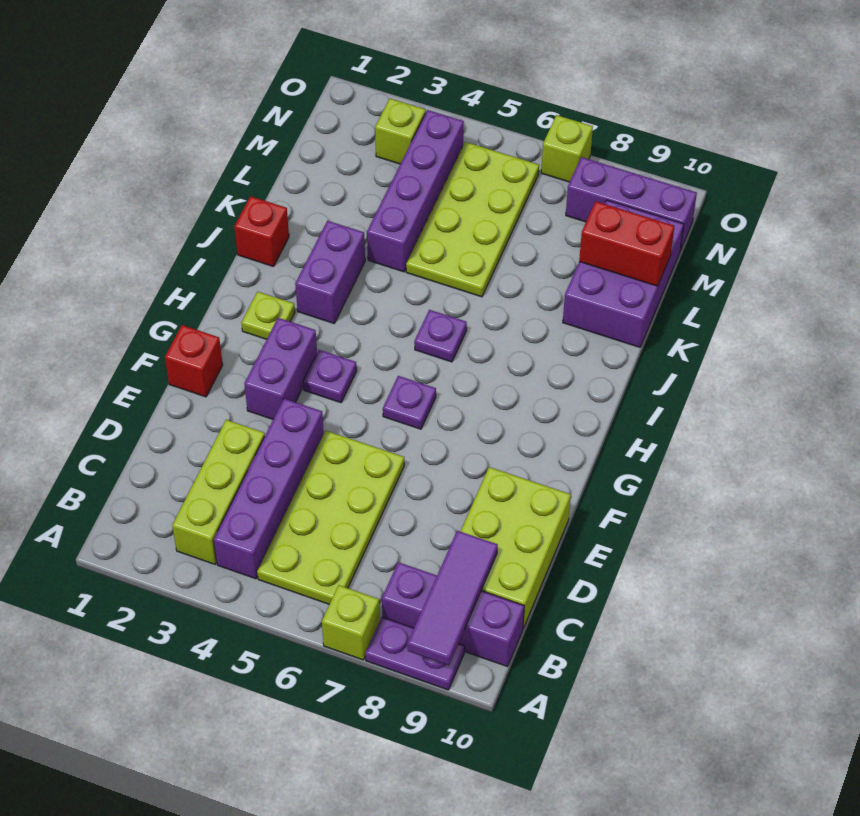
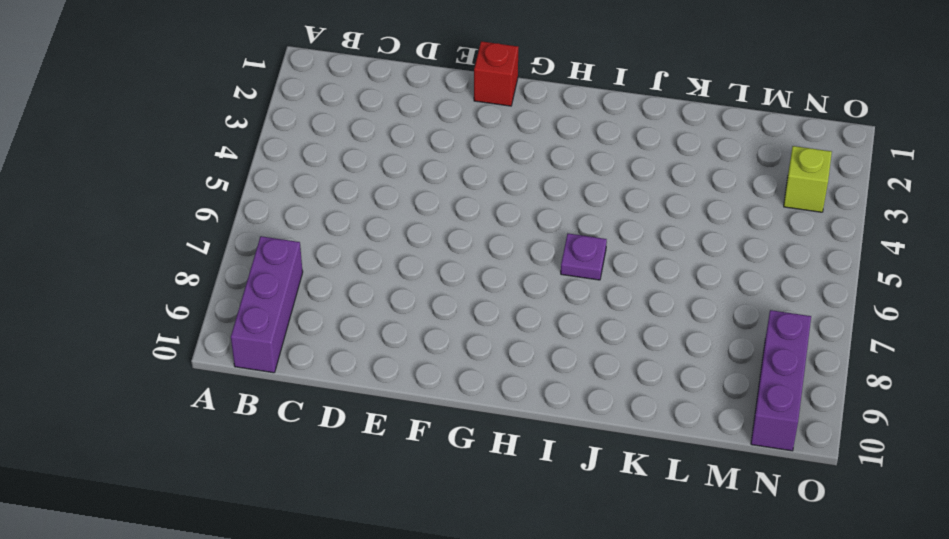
none -> lime brick A7 level 1
none -> purple plate A8:A9 level 1
none -> lime brick B3:D3 level 1

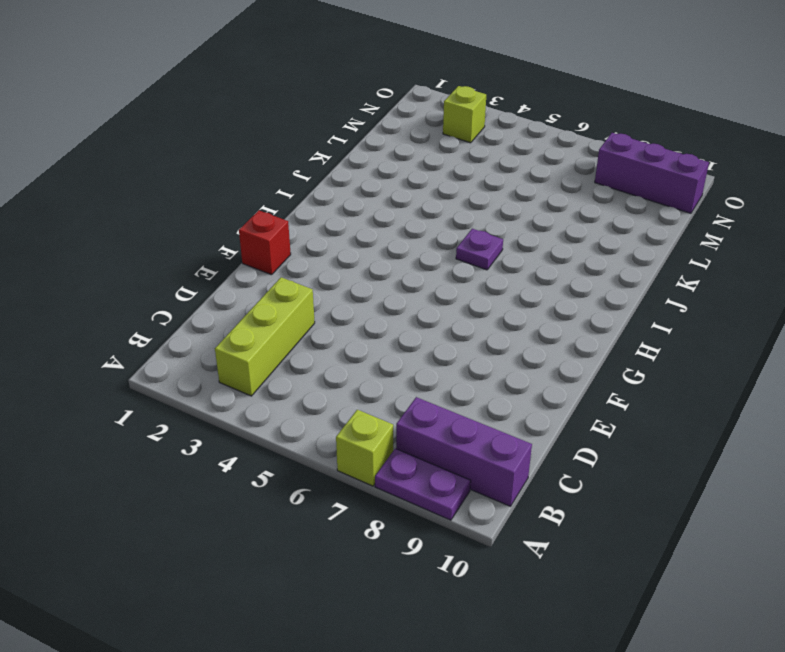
none -> purple brick B4:E4 level 1
none -> lime plate B5:E6 level 1
none -> lime brick C9:E10 level 1

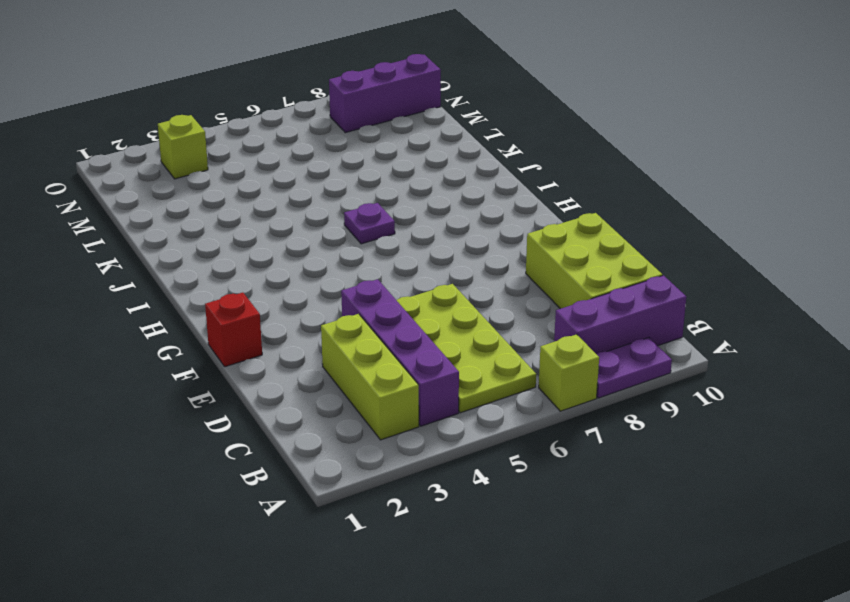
none -> purple brick F3:G3 level 1
none -> purple plate G4 level 1
none -> purple plate G6 level 1

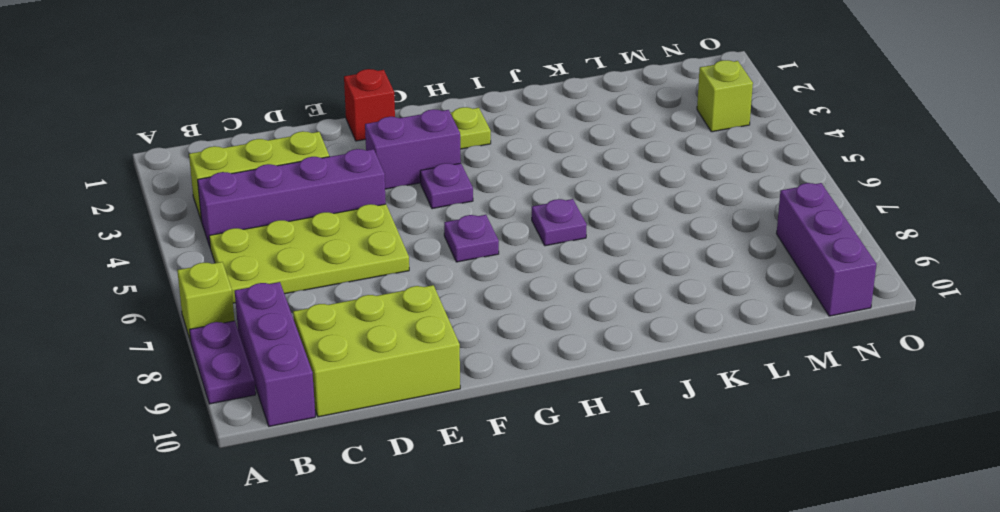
none -> purple brick I3:J3 level 1
none -> red brick J1 level 1
none -> purple brick K4:N4 level 1

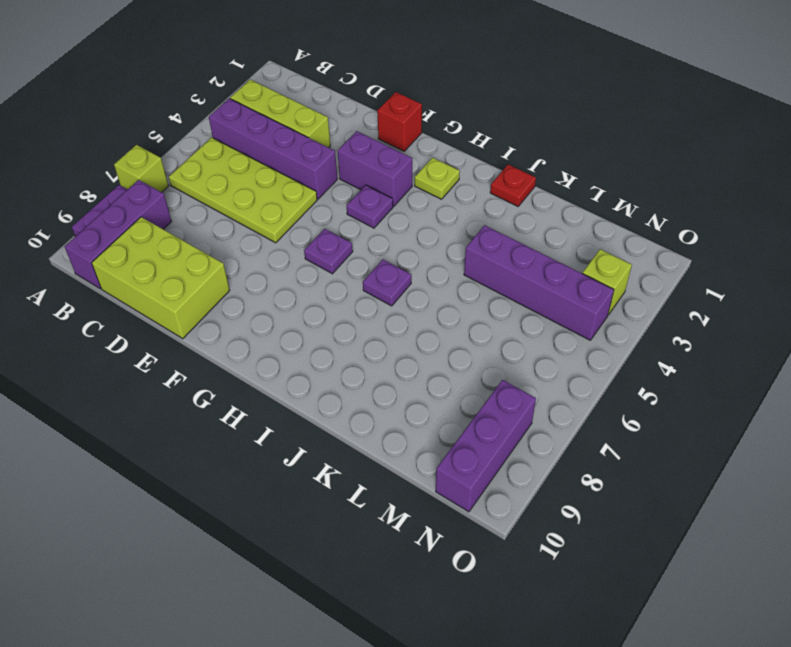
red plate J1 level 1 -> red brick J1 level 1
none -> purple brick I3:J3 level 1
none -> lime plate K5:N6 level 1
none -> purple brick K9:M10 level 1

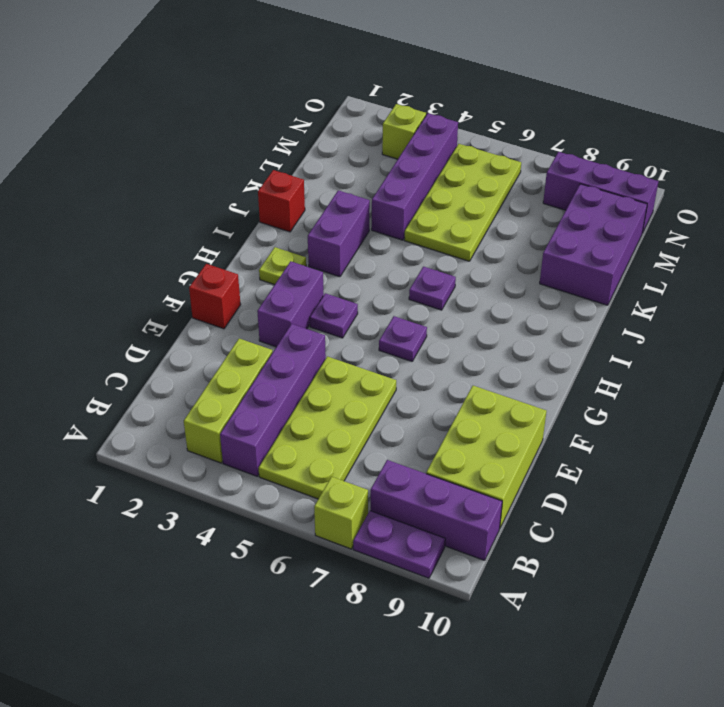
none -> lime brick O7 level 1
none -> purple tile A9:C9 level 2
none -> red brick L9:L10 level 2

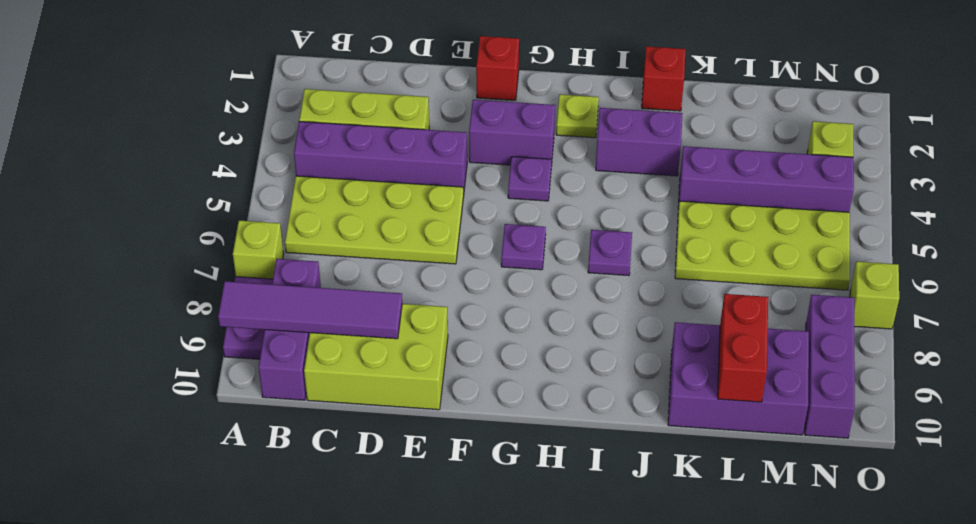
purple tile A9:D9 level 2 -> purple tile A9:C9 level 2

